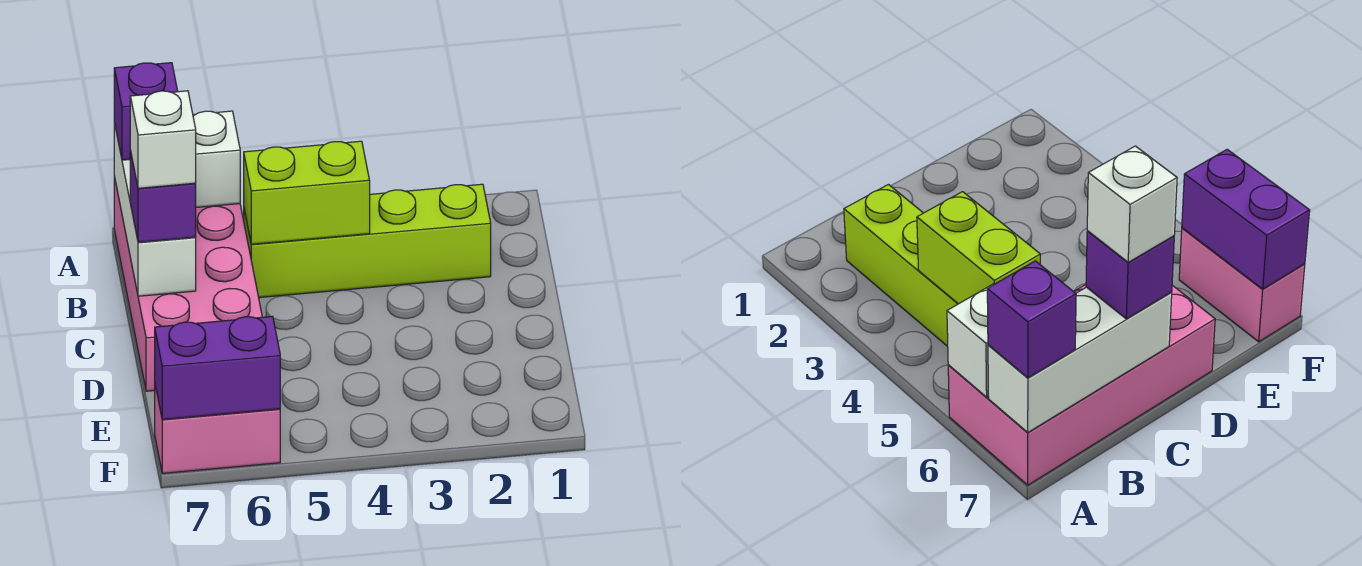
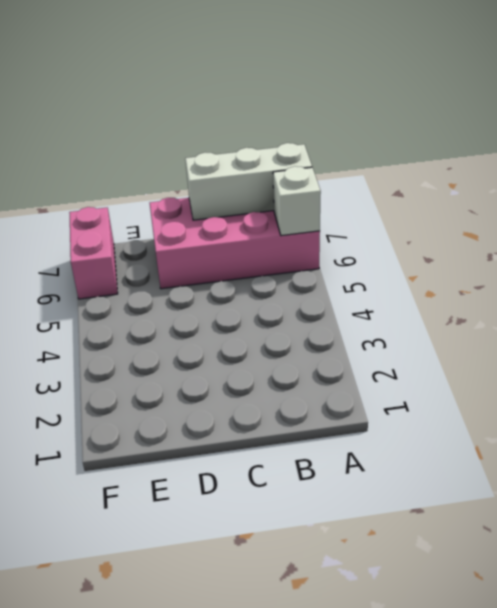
none -> lime brick B2:B5 level 1
none -> lime brick B4:B5 level 2

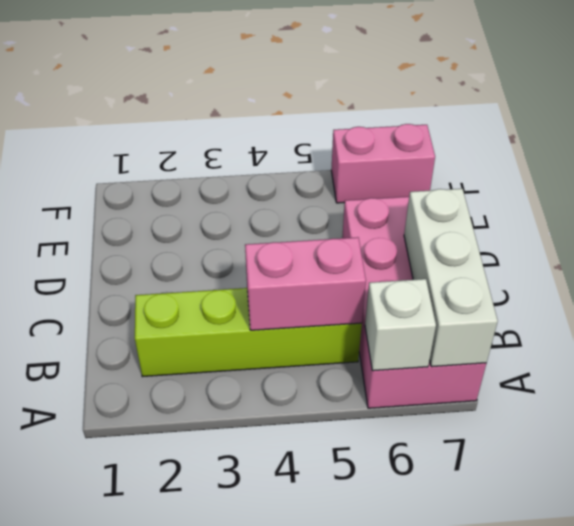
pink brick B4:B5 level 2 -> lime brick B4:B5 level 2
none -> purple brick F6:F7 level 2
none -> purple brick A7 level 3

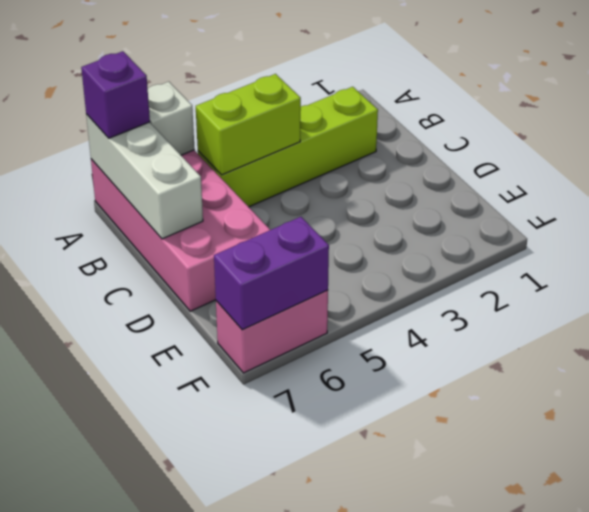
none -> purple brick C7 level 3
none -> white brick C7 level 4

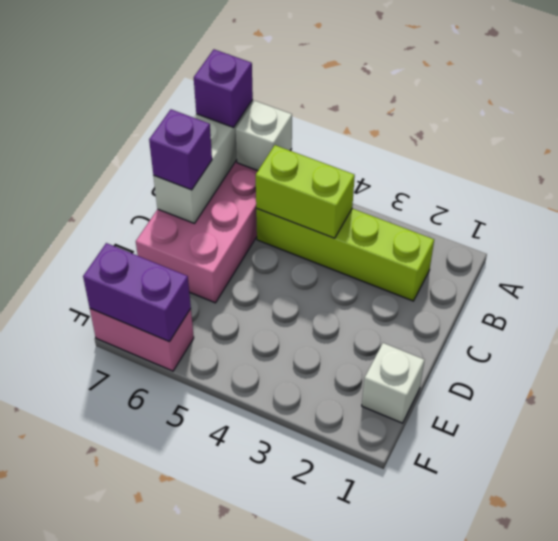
white brick E1 level 1 -> white brick C7 level 4

